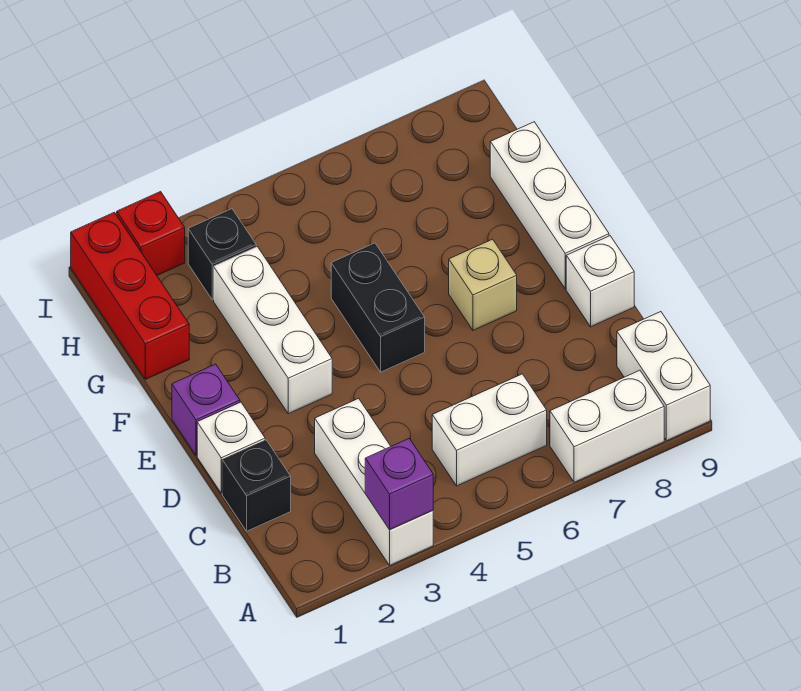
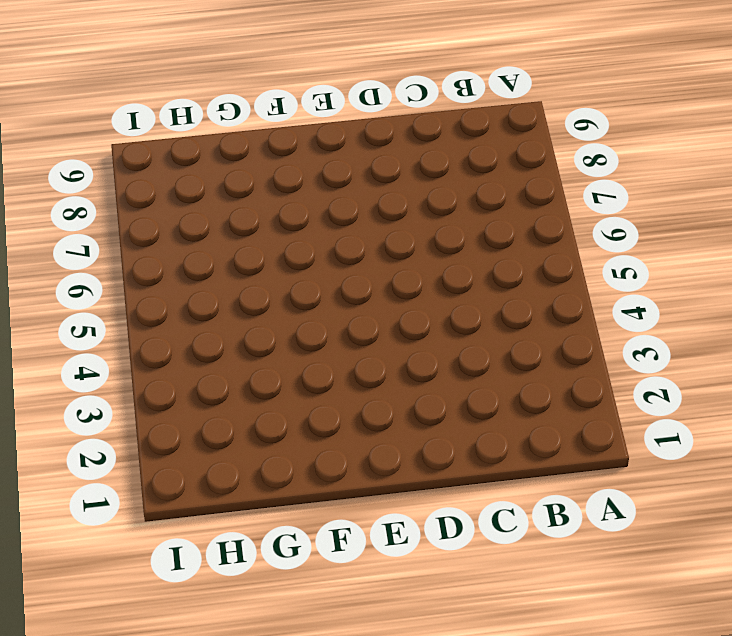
none -> white brick A3:C3 level 1
none -> white brick A7:A8 level 1
none -> white brick A9:B9 level 1

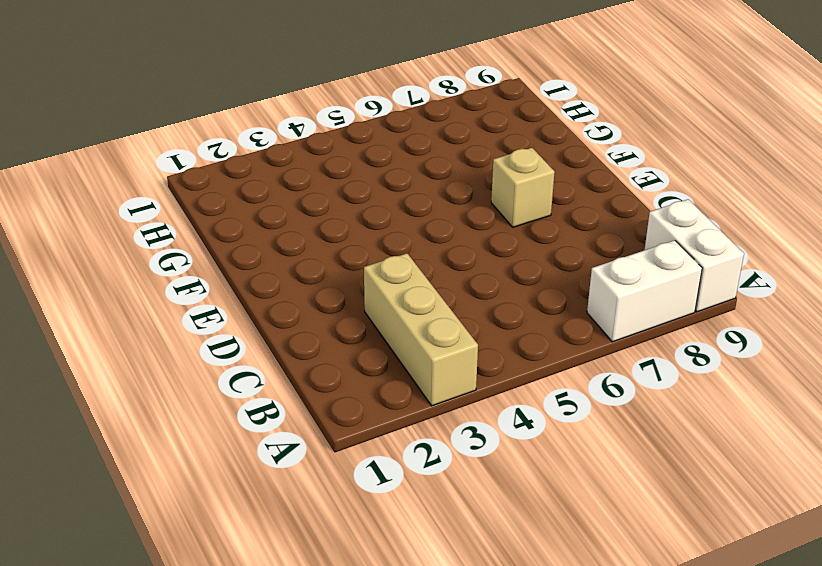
tan brick A3:C3 level 1 -> white brick A3:C3 level 1
none -> white brick B5:B6 level 1
none -> black brick C1 level 1
none -> white brick D1 level 1

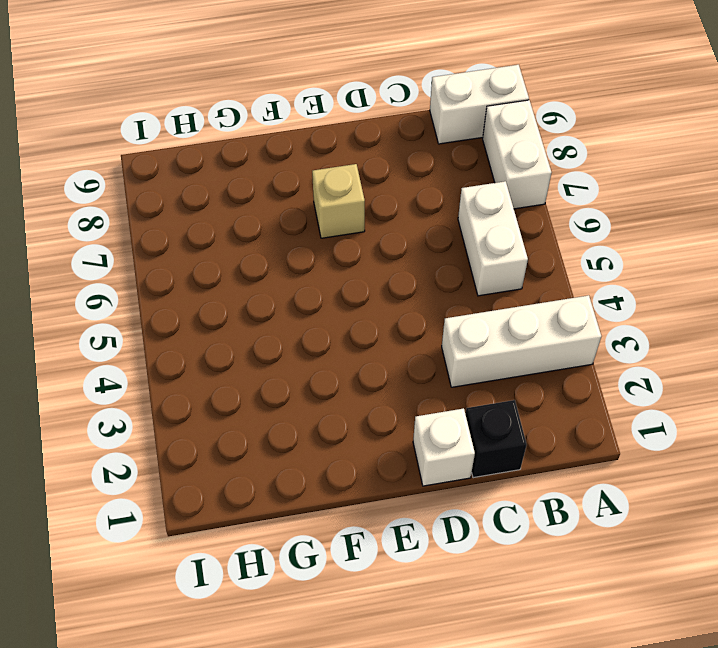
none -> white brick D9 level 1
none -> purple brick E1 level 1
none -> white brick E3:G3 level 1

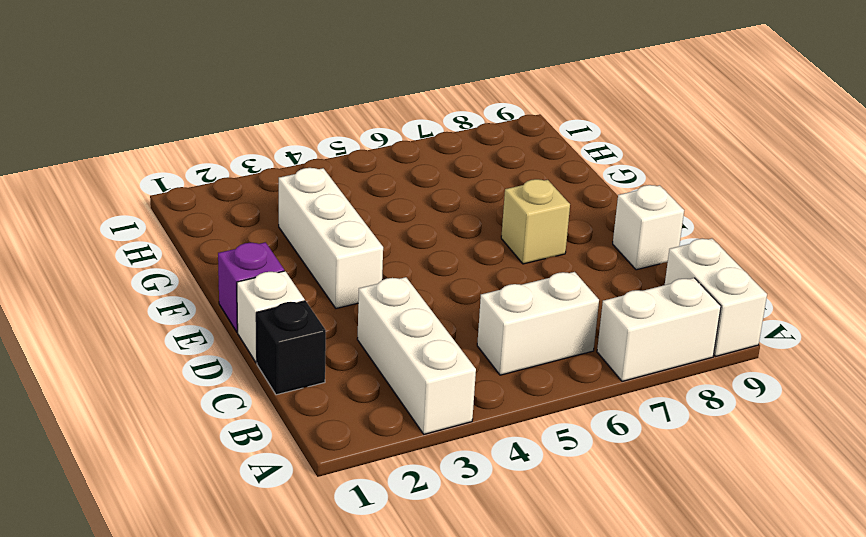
none -> black brick E5:F5 level 1
none -> white brick E9:G9 level 1
none -> red brick G1:I1 level 1

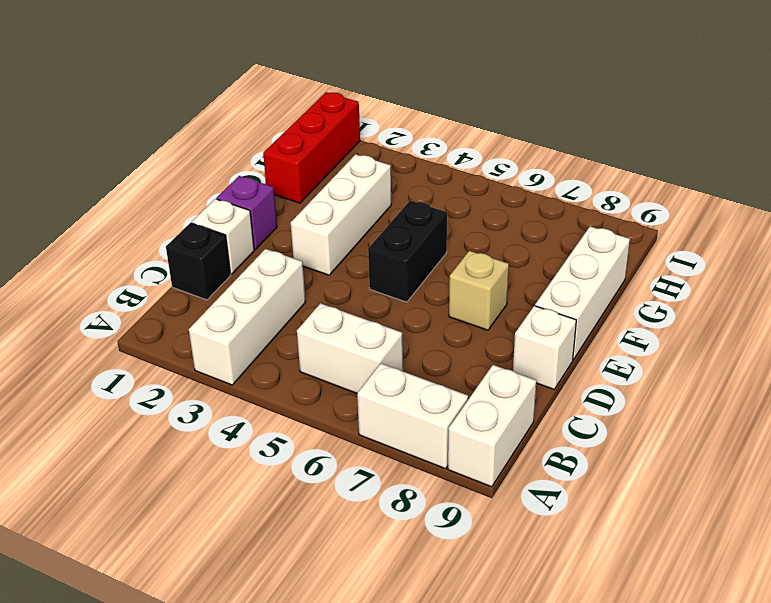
none -> black brick H3 level 1
none -> red brick I2 level 1
none -> purple brick A3 level 2

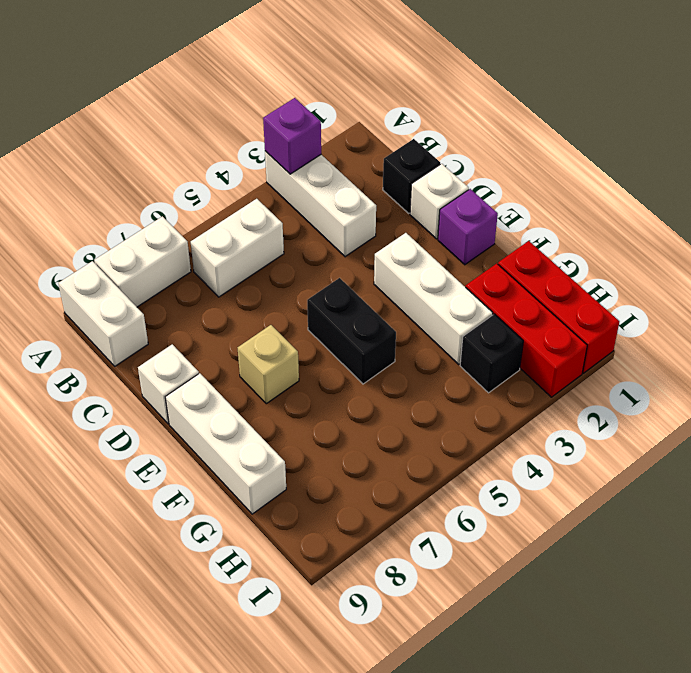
red brick G2:I2 level 1 -> red brick I2 level 1

